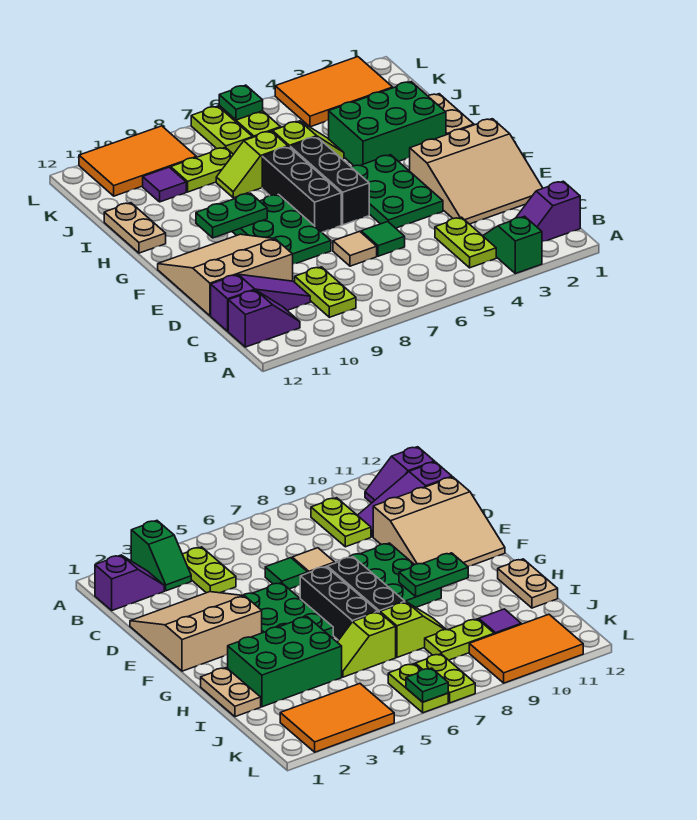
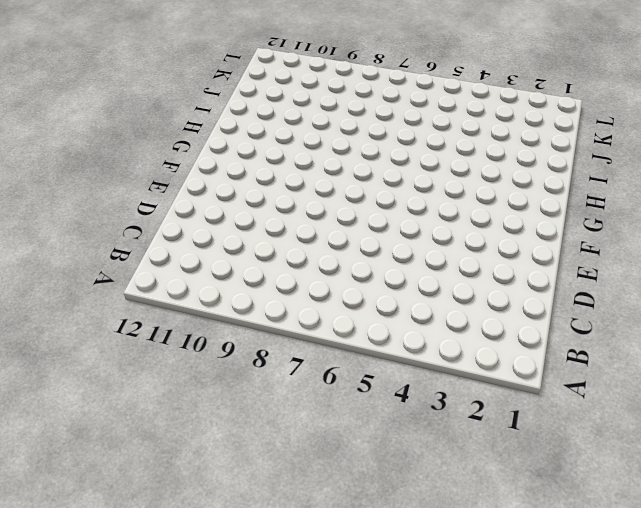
none -> green slope A3:B3 level 1 top A
none -> purple slope B1:B2 level 1 top 1
none -> lime plate B4:C4 level 1

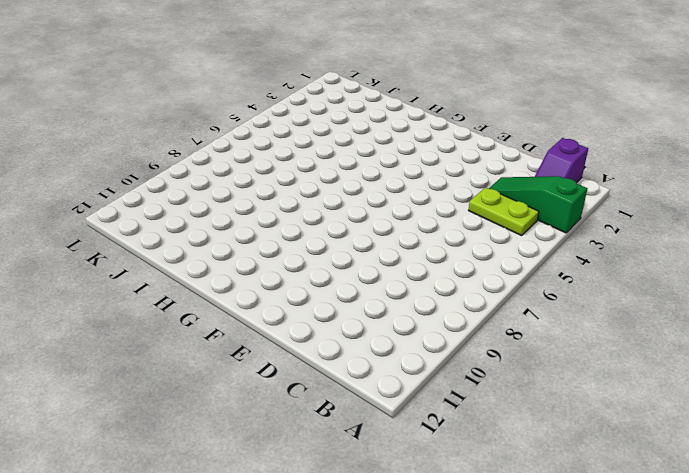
green slope A3:C3 level 1 top A -> green slope A3:B3 level 1 top A
none -> lime plate B9:C9 level 1
none -> purple slope B11:B12 level 1 top 12
none -> purple slope C10:C12 level 1 top 12

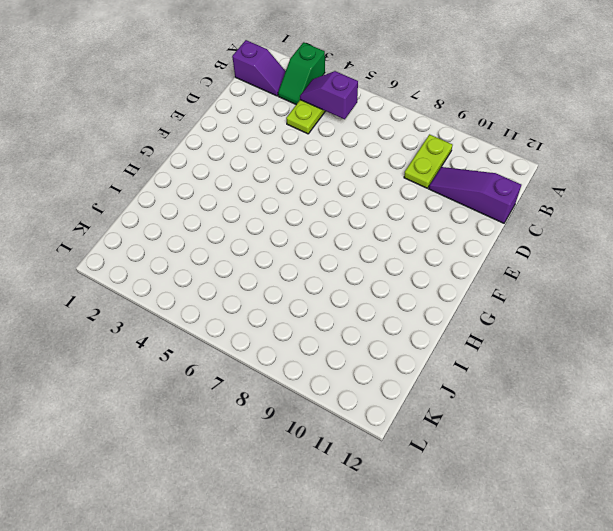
purple slope B4:B5 level 2 top 5 -> purple slope B11:B12 level 1 top 12
none -> tan slope D1:F3 level 1 top F
none -> green tile D6 level 1
none -> tan tile D7 level 1

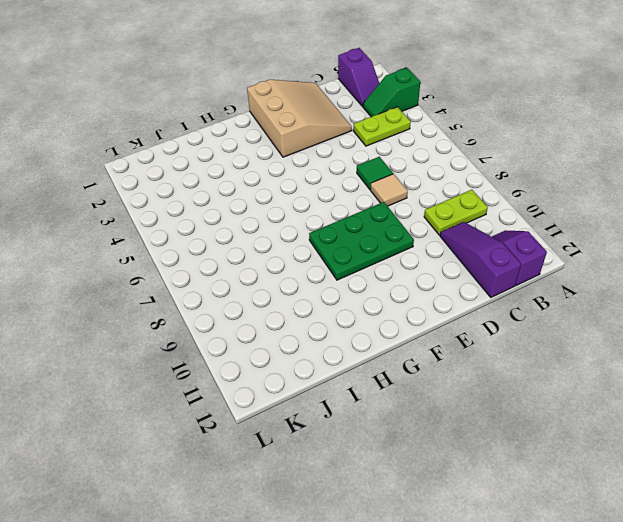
none -> tan slope D10:F12 level 1 top D
none -> green plate E4:G5 level 1
none -> black brick F6:H6 level 1

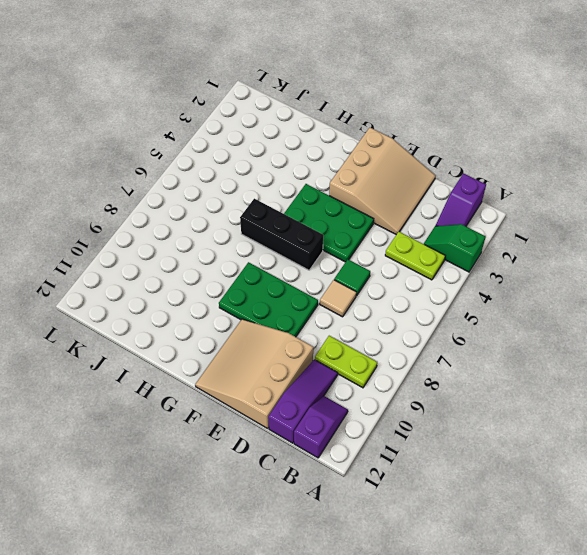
none -> black brick F7:H7 level 1
none -> tan plate H1:I1 level 1
none -> green brick H2:I4 level 1

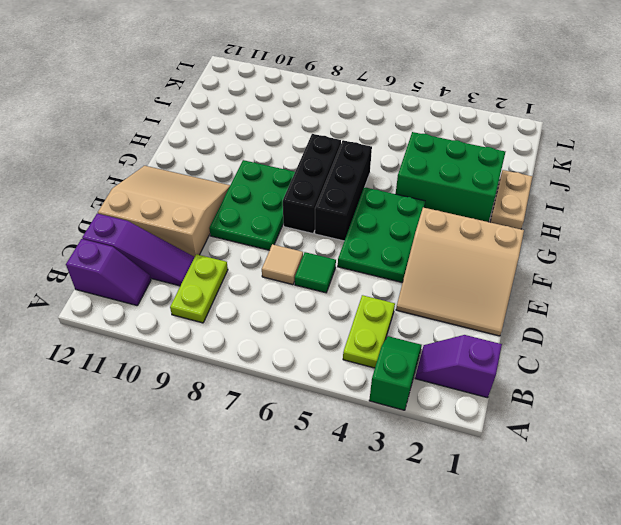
none -> tan plate H12:I12 level 1
none -> lime slope I5:I6 level 1 top 6
none -> lime slope I7:I8 level 1 top 7

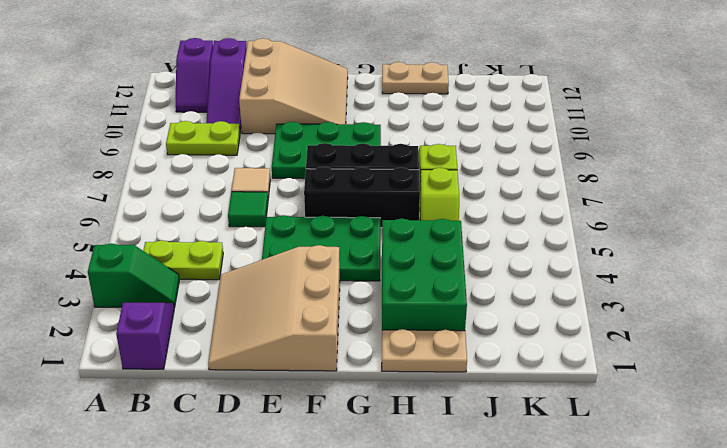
none -> lime plate J8:J9 level 1
none -> purple tile J10 level 1
none -> orange tile K2:L4 level 1

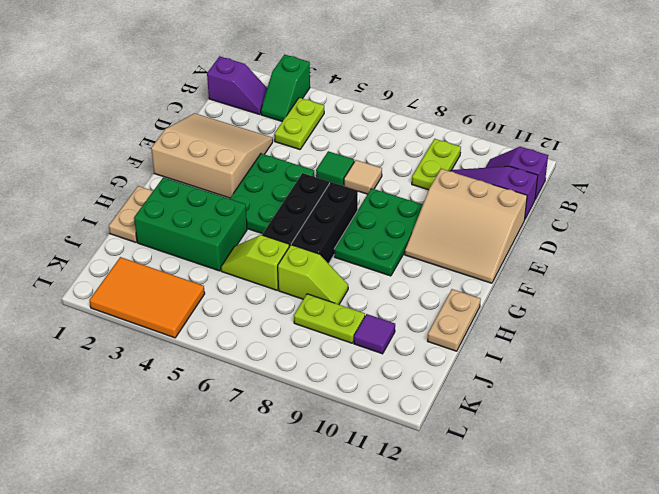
none -> lime plate K6:L6 level 1
none -> lime plate K7:L7 level 1
none -> orange tile K9:L11 level 1

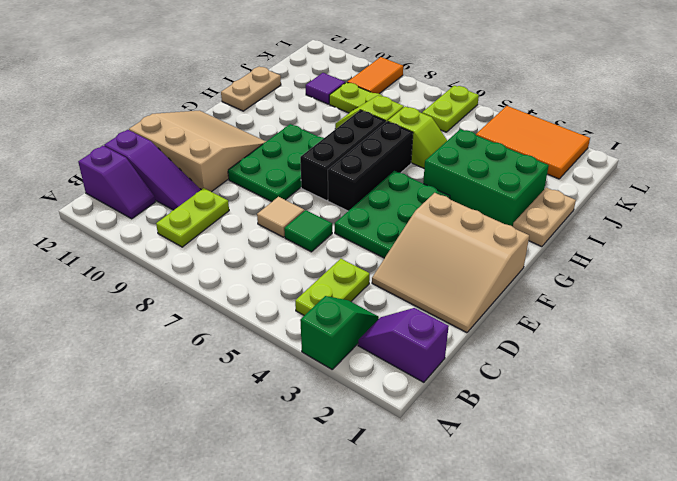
orange tile K9:L9 level 1 -> orange tile K9:L11 level 1
none -> lime plate K7:L7 level 1
none -> green plate G9:G10 level 2
none -> green plate L6 level 2

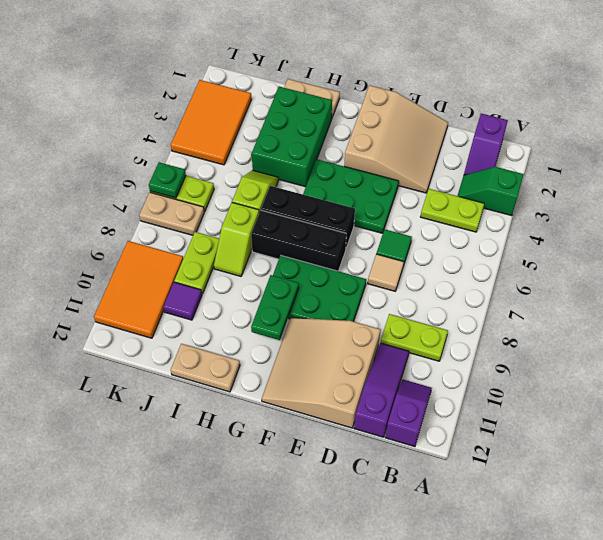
tan plate K7:L7 level 1 -> lime plate K7:L7 level 1

